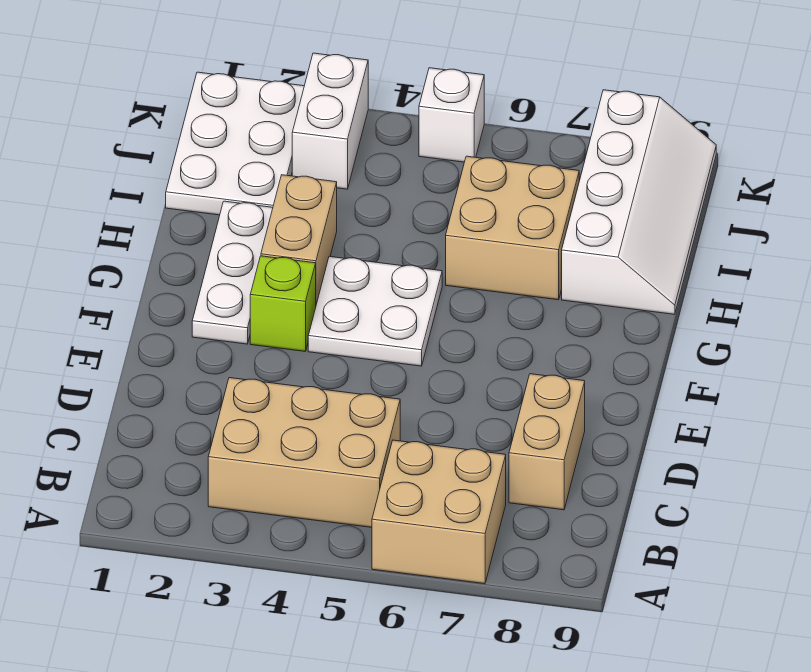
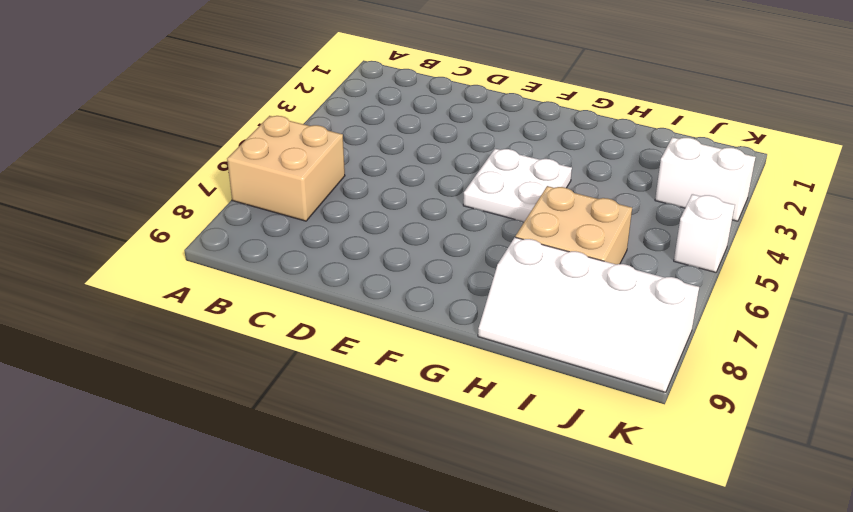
none -> tan brick B3:C5 level 1
none -> tan brick C8:D8 level 1
none -> white plate F2:H2 level 1

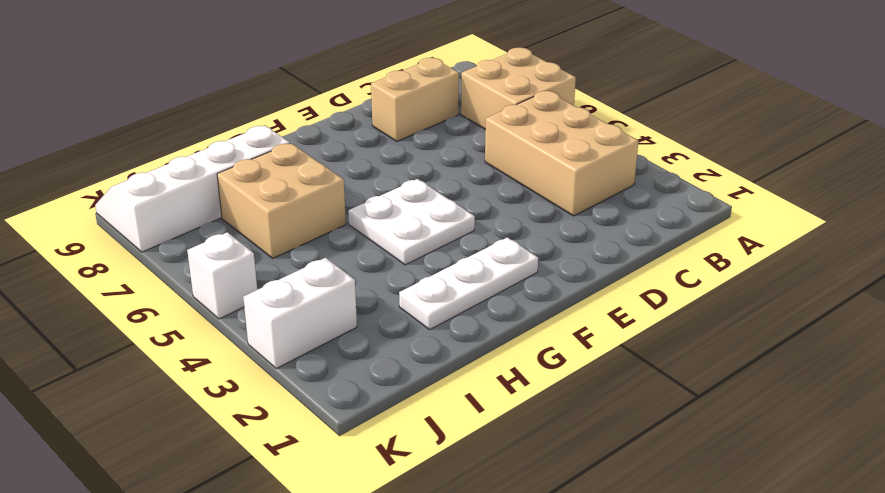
none -> lime brick F3 level 1
none -> tan brick G3:H3 level 1
none -> white plate I1:K2 level 1

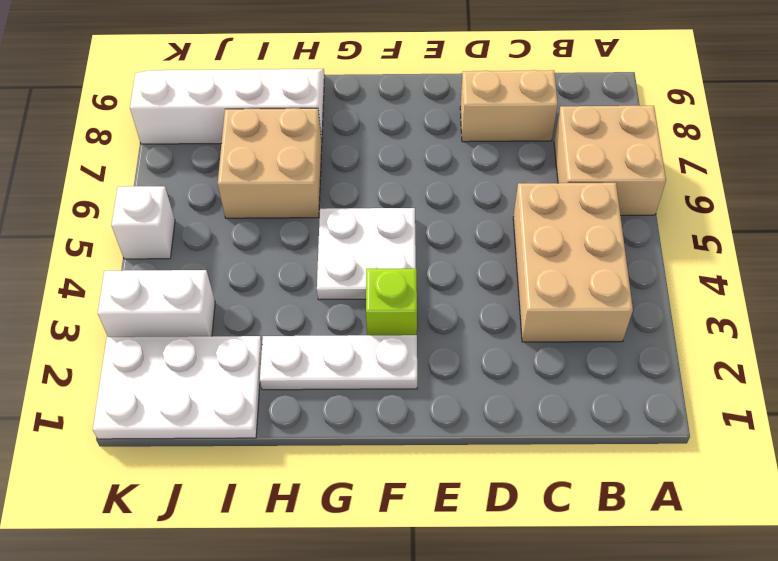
none -> tan brick G3:H3 level 1

